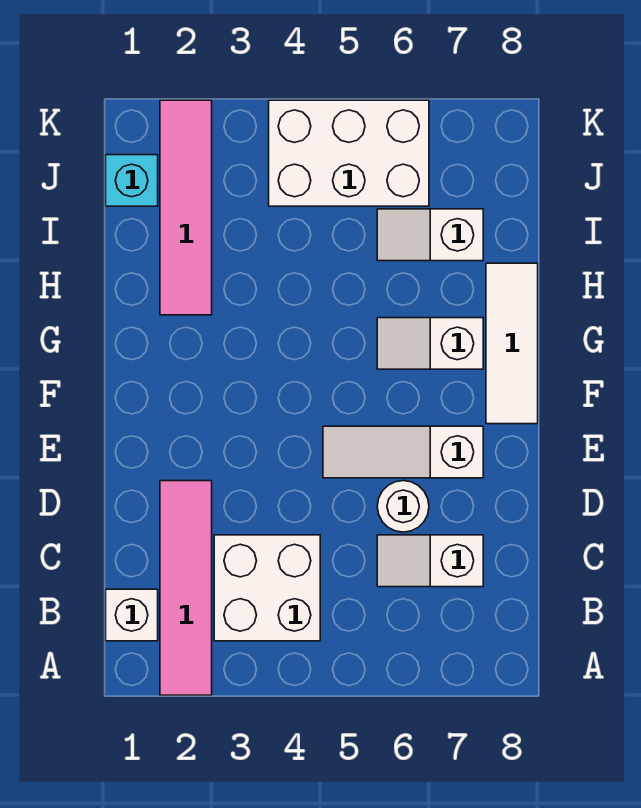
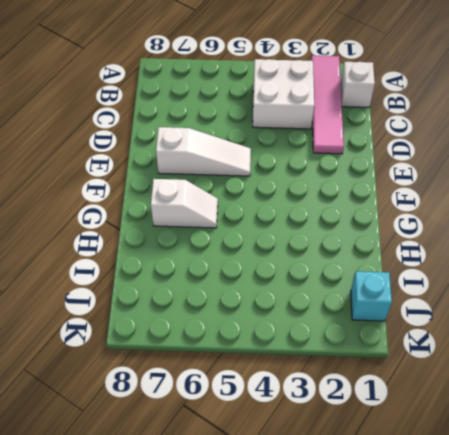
none -> white slope C6:C7 level 1 top 7
none -> white round brick D6 level 1
none -> white tile F8:H8 level 1

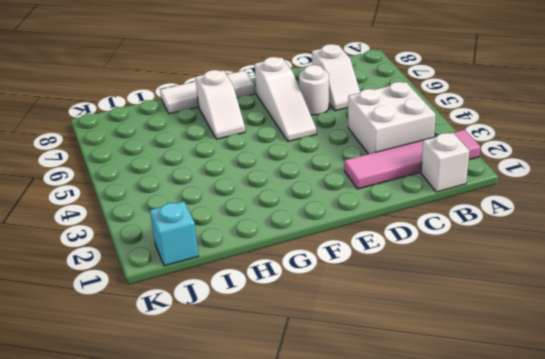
none -> pink tile H2:K2 level 1
none -> white slope I6:I7 level 1 top 7
none -> white brick J4:K6 level 1

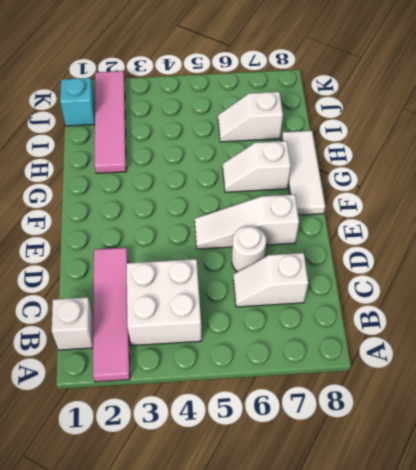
none -> white brick J4:K6 level 1

